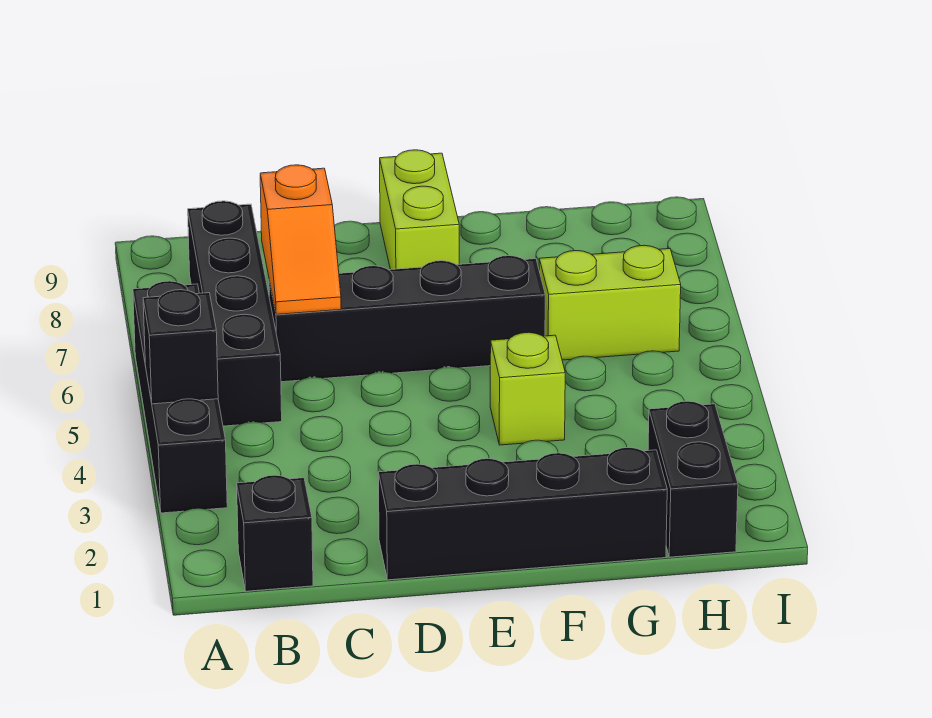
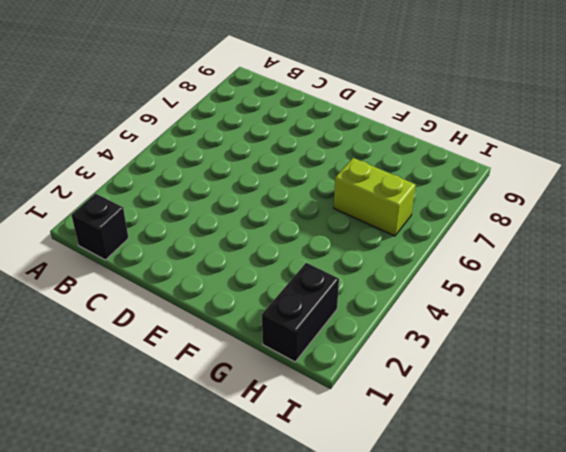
none -> black brick A3:A6 level 1
none -> black brick B5:B8 level 1

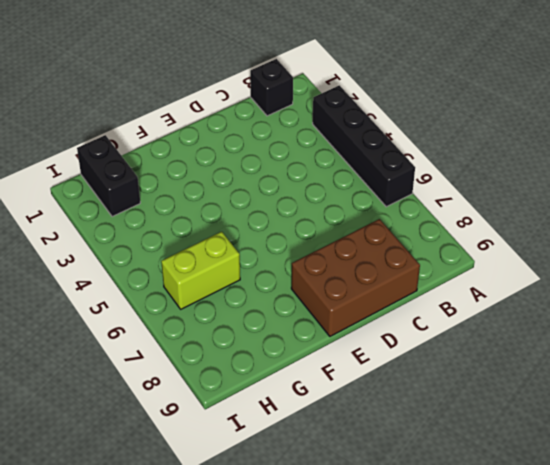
brown brick C8:E9 level 1 -> lime brick E8:E9 level 1
none -> black brick B5:B8 level 1
none -> black brick C6:F6 level 1

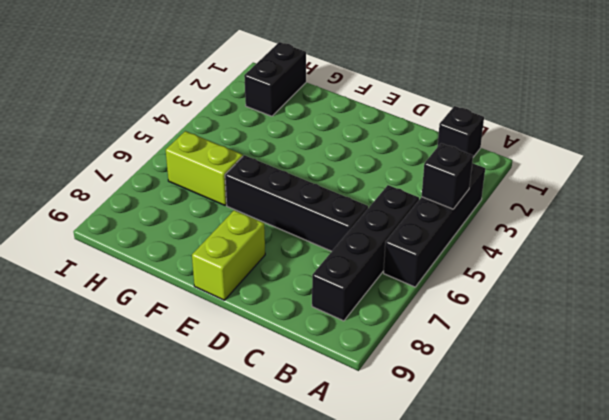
none -> black brick D1:G1 level 1
none -> lime brick F4 level 1

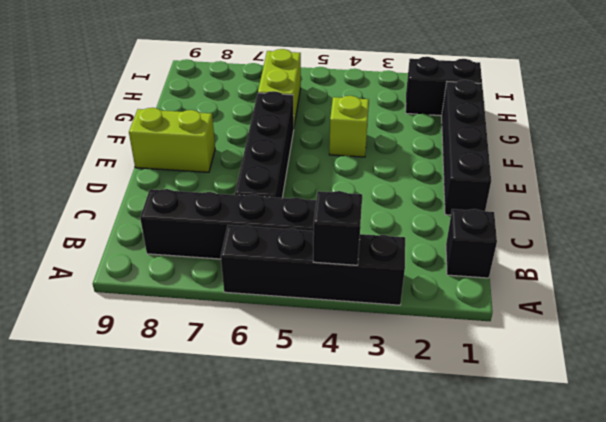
none -> orange slope C6:C7 level 2 top 7

